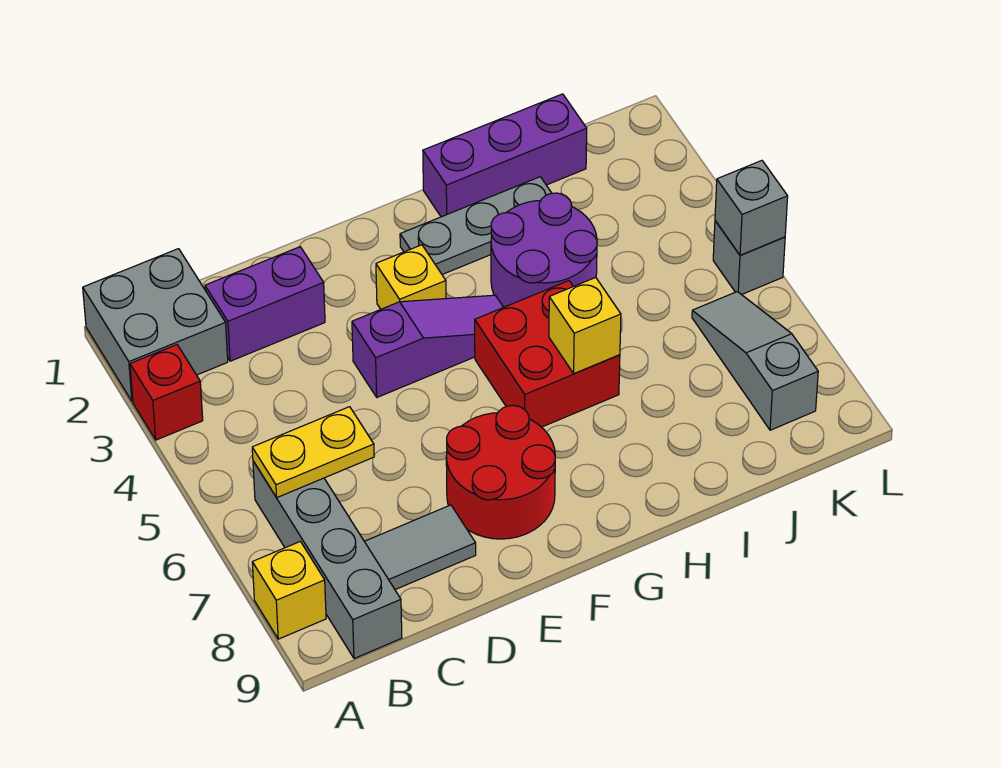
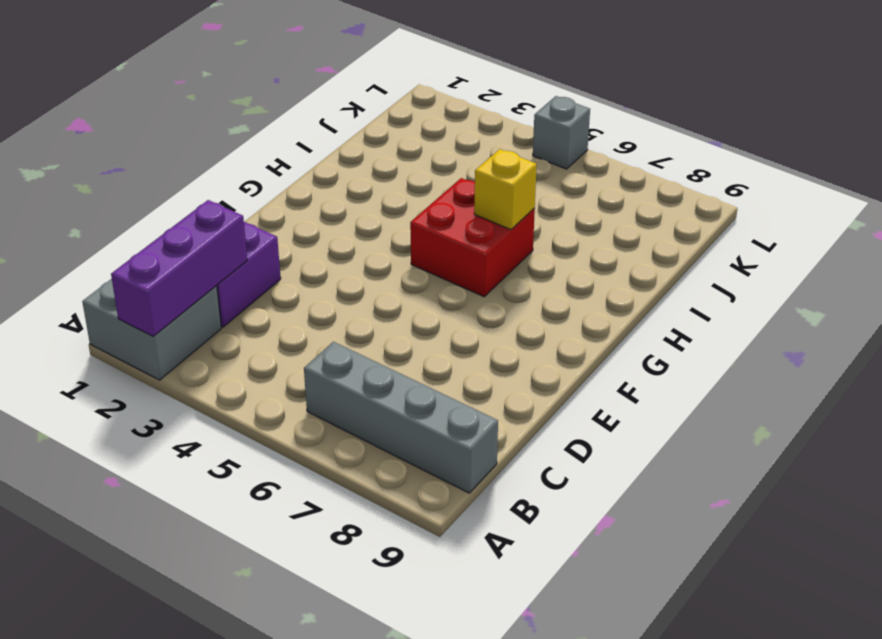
purple brick A2:C2 level 2 -> purple brick H1:J1 level 1
none -> red brick A3 level 1
none -> yellow brick A8 level 1
none -> grey tile C8:D8 level 1

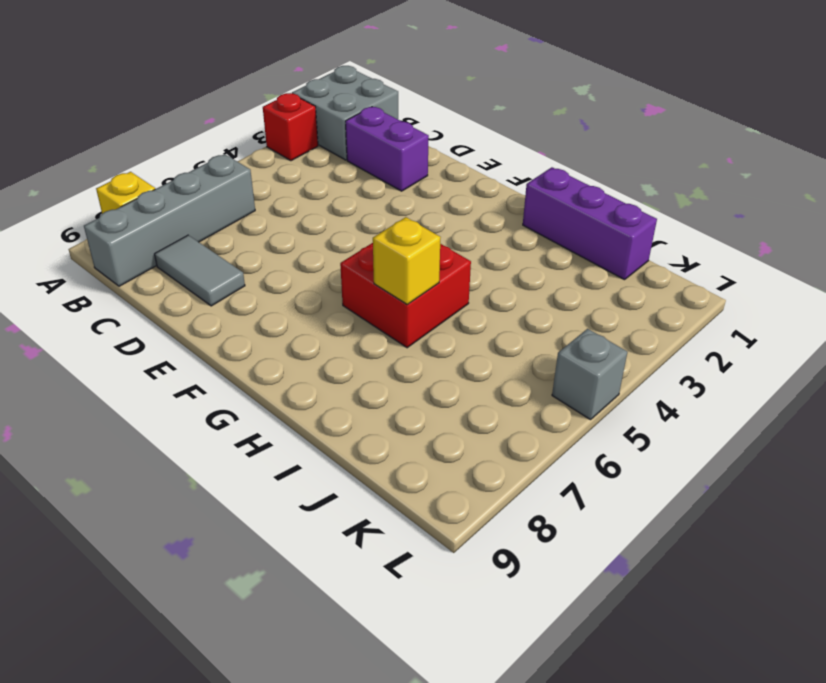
none -> purple slope E4:G4 level 1 top E
none -> red round brick E7:F8 level 1
none -> yellow brick F3 level 1

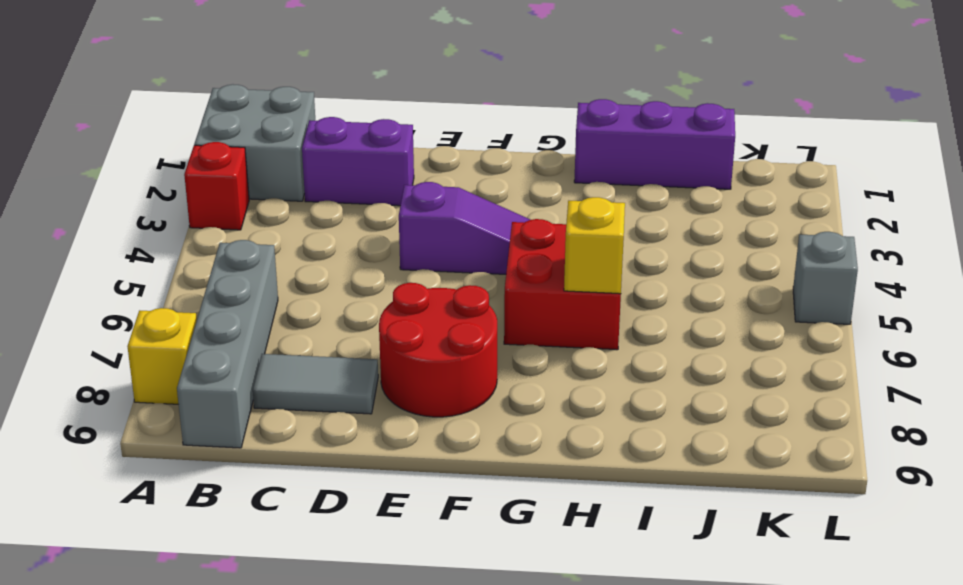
none -> yellow brick F3 level 1
none -> grey plate G2:I2 level 1
none -> purple round brick H3:I4 level 1

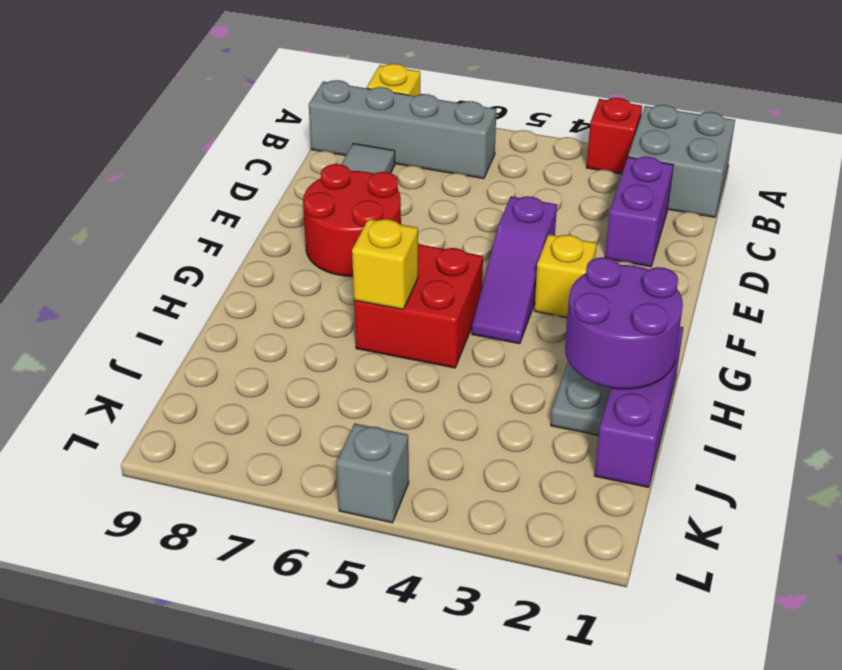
purple round brick H1:I2 level 2 -> purple round brick H3:I4 level 1
none -> grey slope K6:K8 level 1 top 8
none -> yellow plate B6:C6 level 2
none -> grey brick L5 level 2

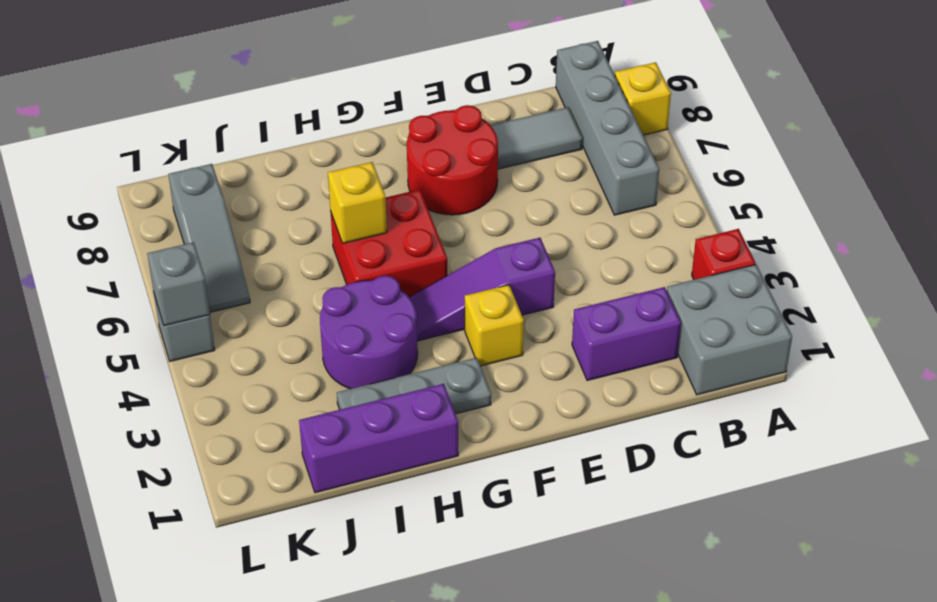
none -> yellow plate B6:C6 level 2

